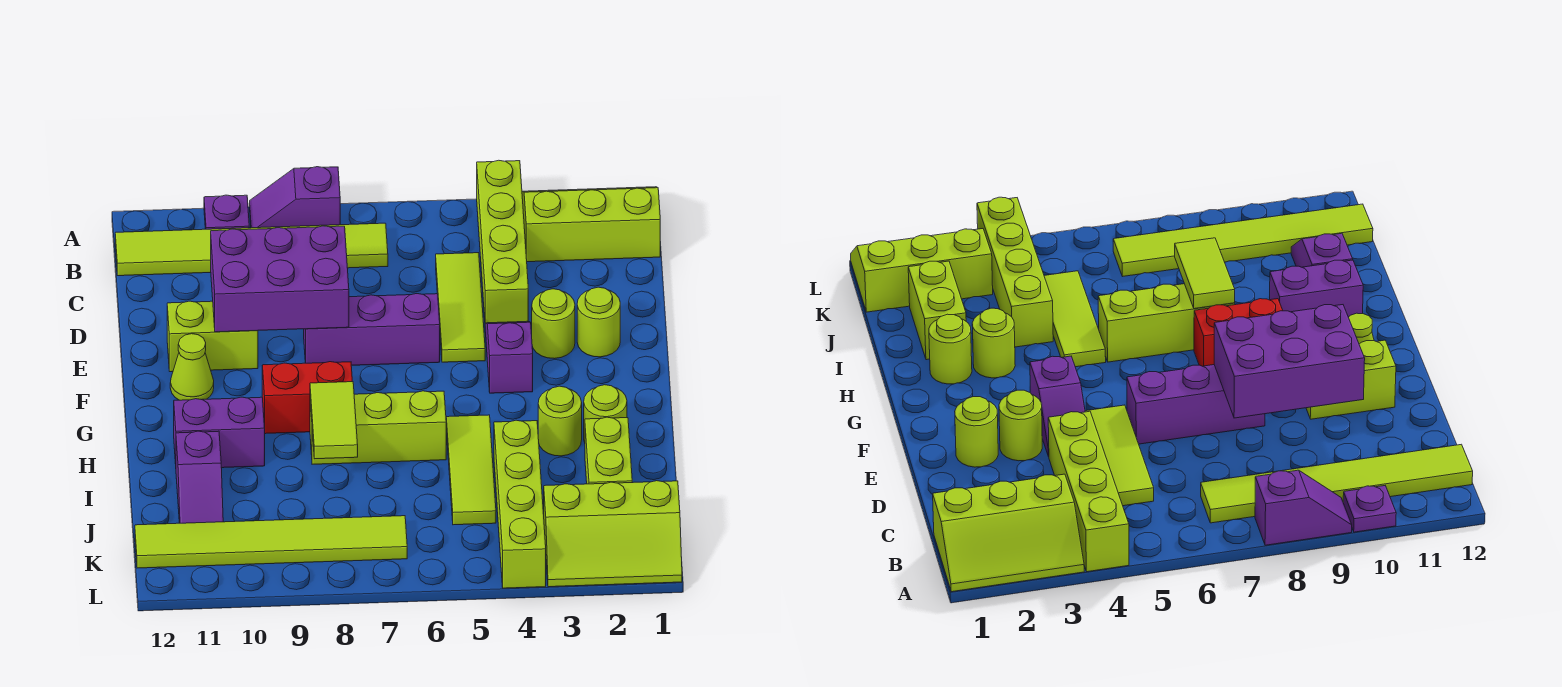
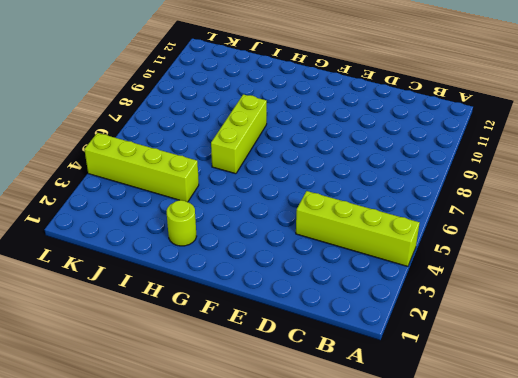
none -> lime slope A1:B3 level 1 top B
none -> purple slope A8:A9 level 1 top 8
none -> purple plate A10 level 1

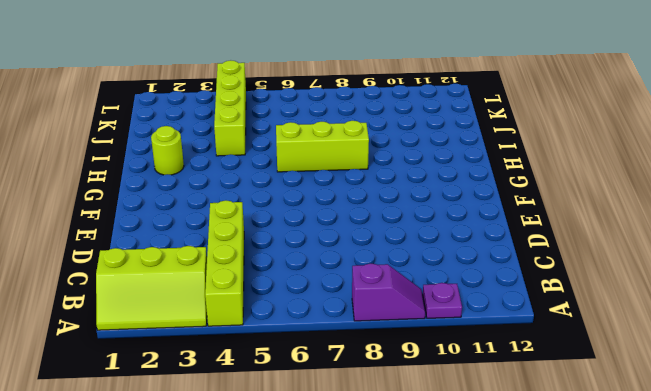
none -> lime tile B7:B12 level 1
none -> lime tile C5:E5 level 1
none -> lime round brick E2 level 1

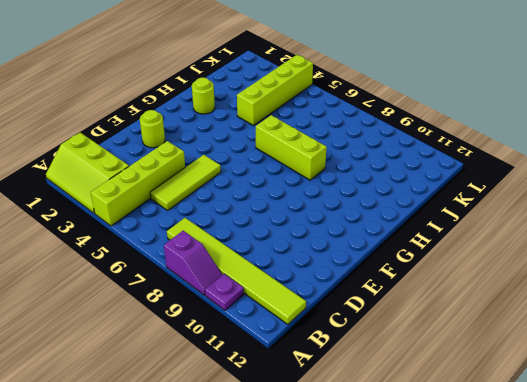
none -> lime round brick E3 level 1
none -> purple slope E4:F4 level 1 top F
none -> purple brick E6:E8 level 1

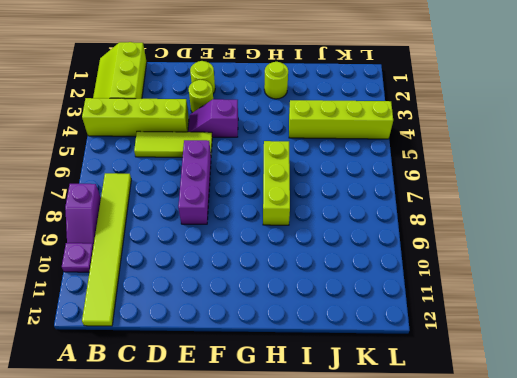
none -> lime brick E10:E11 level 1
none -> lime cone F11 level 1
none -> red brick G8:G9 level 1

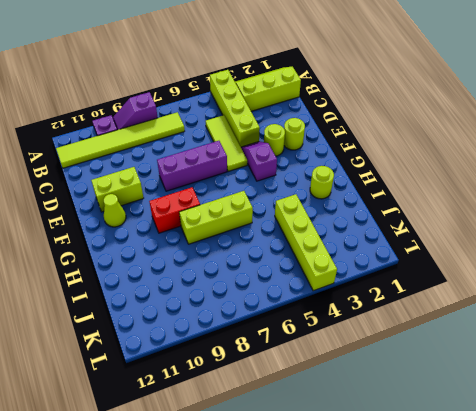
none -> lime round brick H3 level 1
none -> lime tile H5:J5 level 1
none -> purple brick H10:H11 level 1

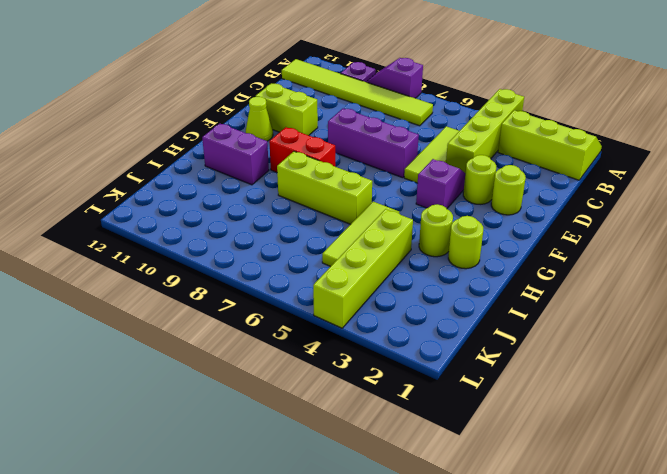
none -> lime brick I2:J2 level 1
none -> purple slope I11:J11 level 1 top I
none -> lime slope K1:L3 level 1 top K

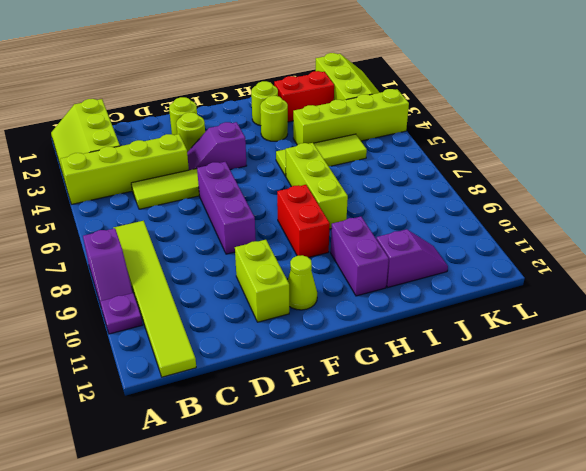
red brick I2:J2 level 1 -> lime brick I2:J2 level 1
none -> lime tile K7:K12 level 1
none -> purple brick D8:E10 level 2
none -> lime tile H8:I8 level 2

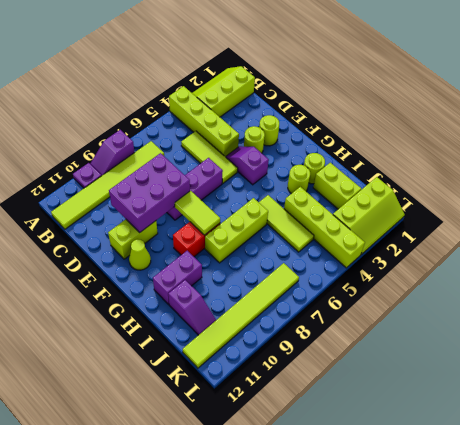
lime tile F8:G8 level 2 -> lime tile H8:I8 level 2

